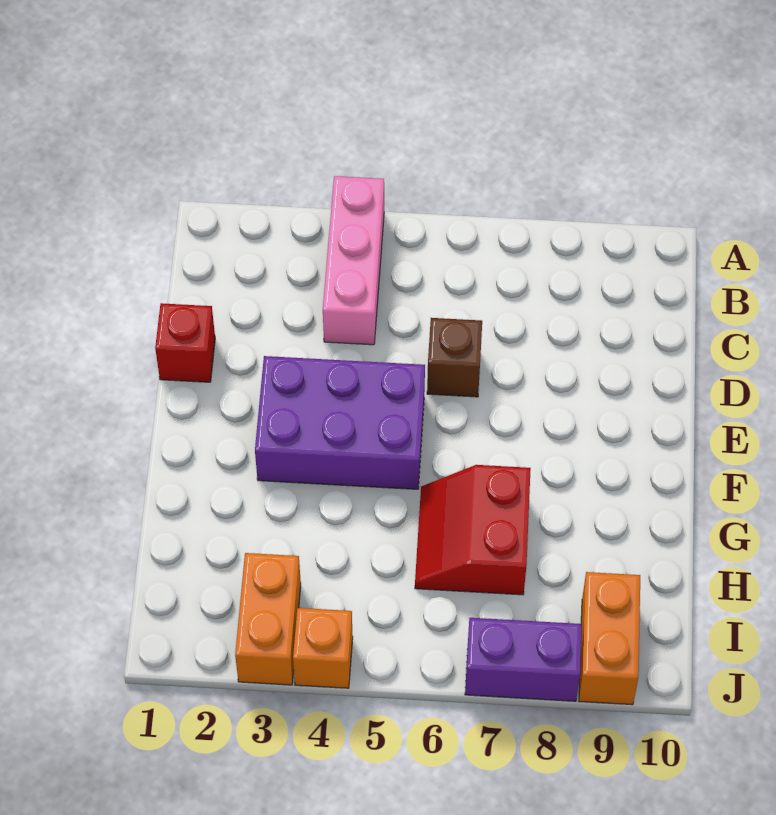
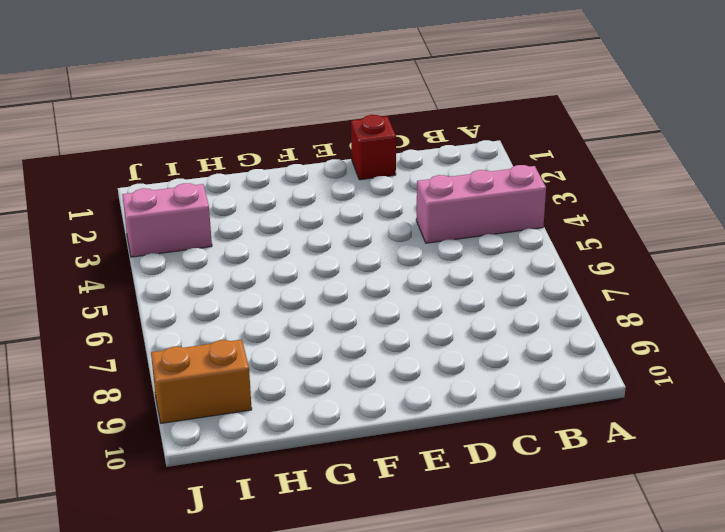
pink brick I3:J3 level 1 -> orange brick I3:J3 level 1
none -> brown brick D6 level 1
none -> purple brick E3:F5 level 1

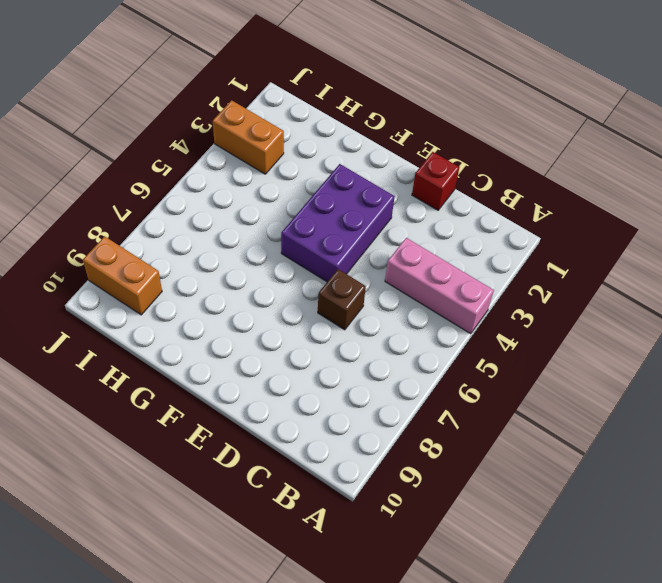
none -> red slope G6:H7 level 1 top 7
none -> orange brick J4 level 1

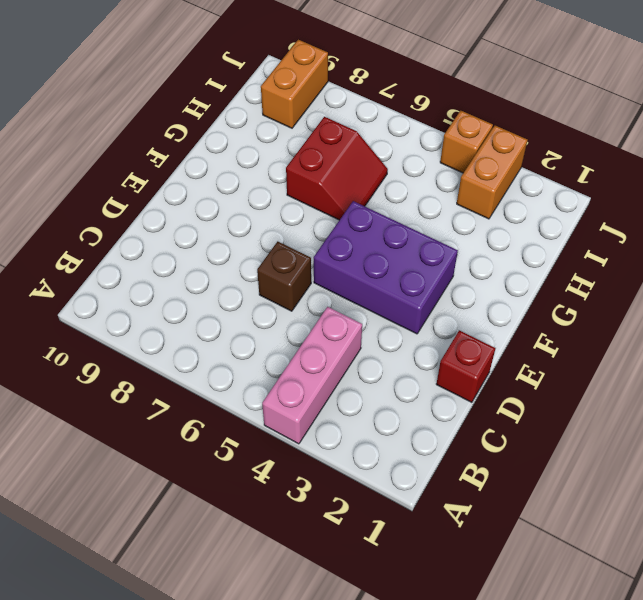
none -> purple brick J7:J8 level 1

